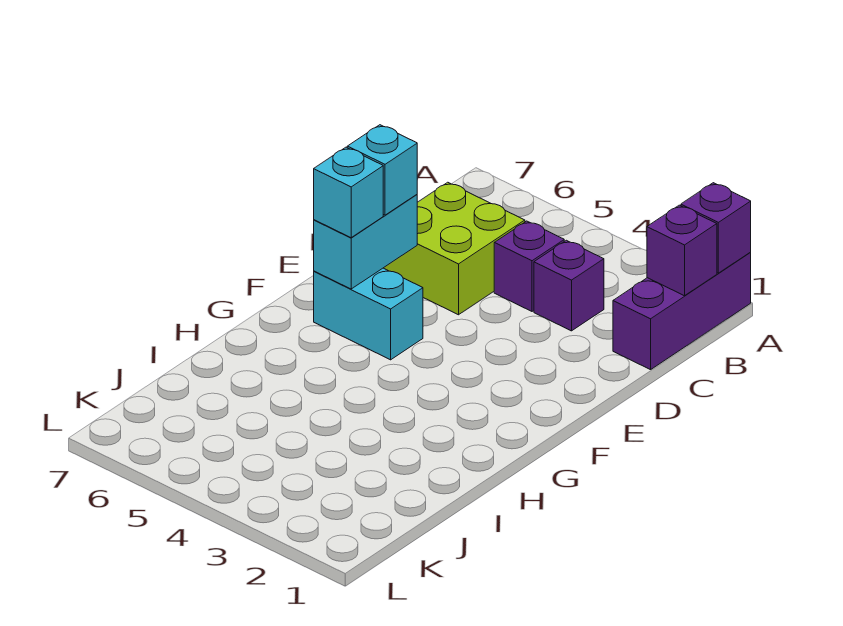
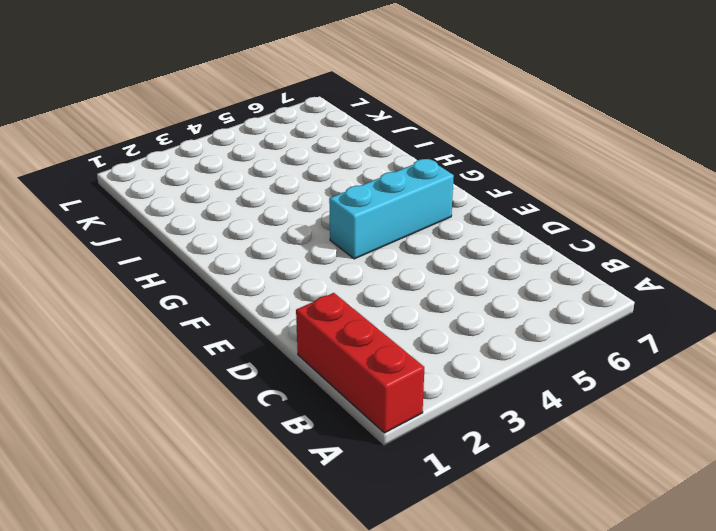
red brick A1:C1 level 1 -> purple brick A1:C1 level 1
cyan brick F4:F6 level 1 -> cyan brick F5:F6 level 1
none -> purple brick C3 level 1
none -> purple brick C4 level 1

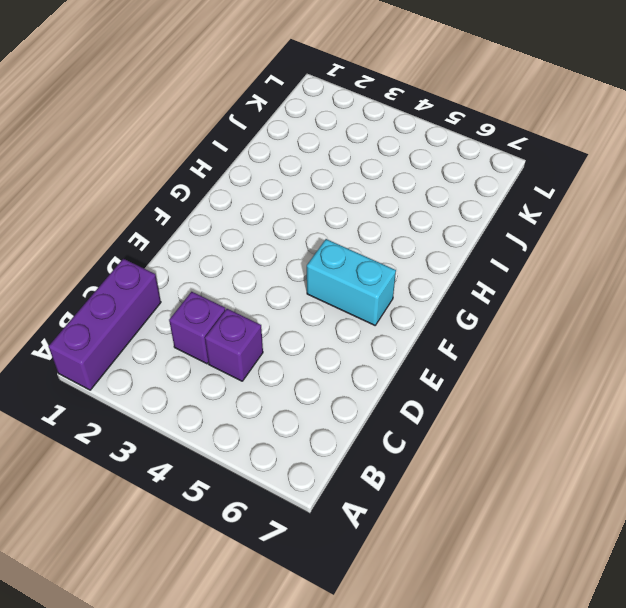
none -> lime brick C5:D6 level 1
none -> purple brick A1 level 2

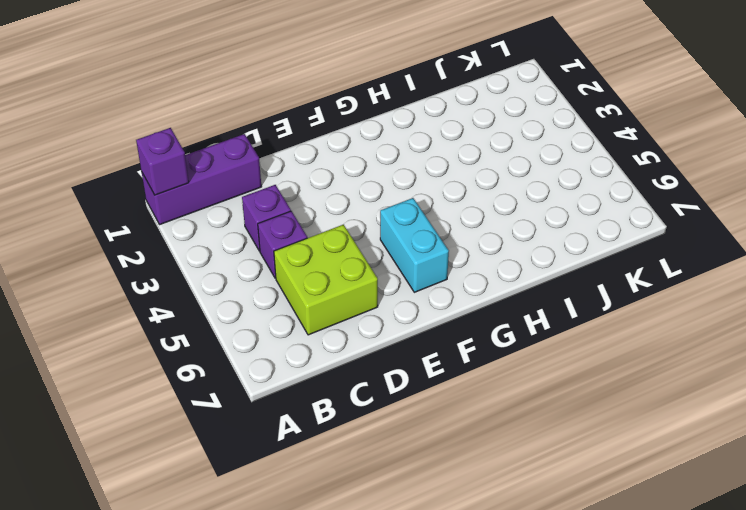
none -> purple brick B1 level 2
none -> cyan brick E6:F6 level 2

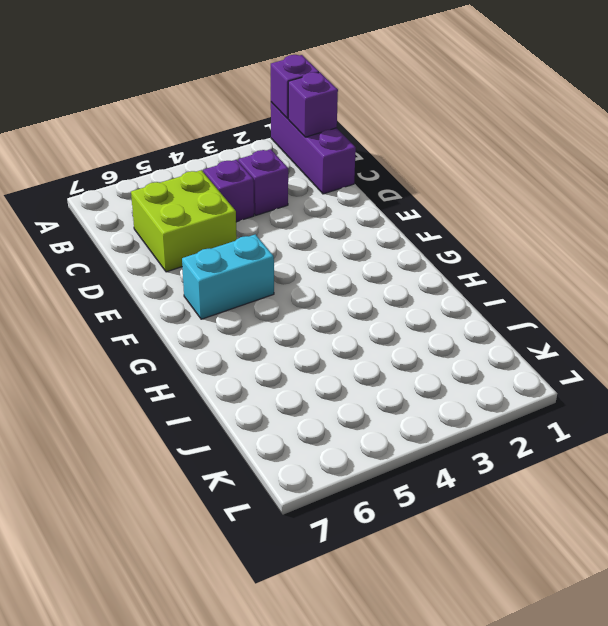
none -> cyan brick E6:F6 level 2
none -> cyan brick E6 level 3

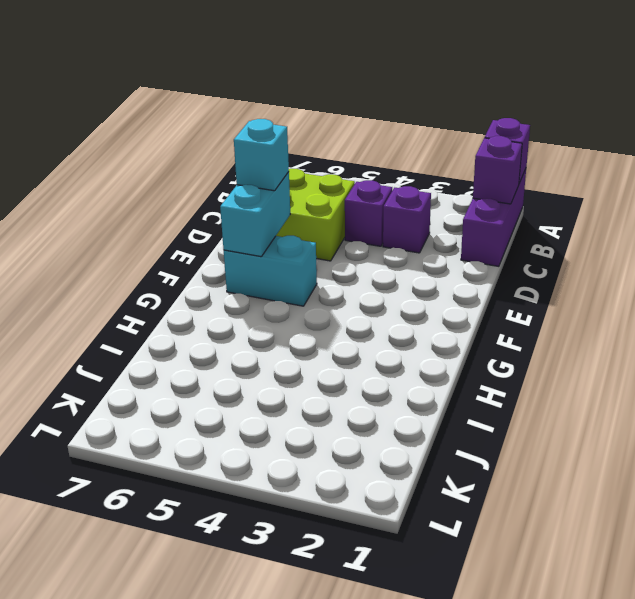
none -> cyan brick F6 level 3

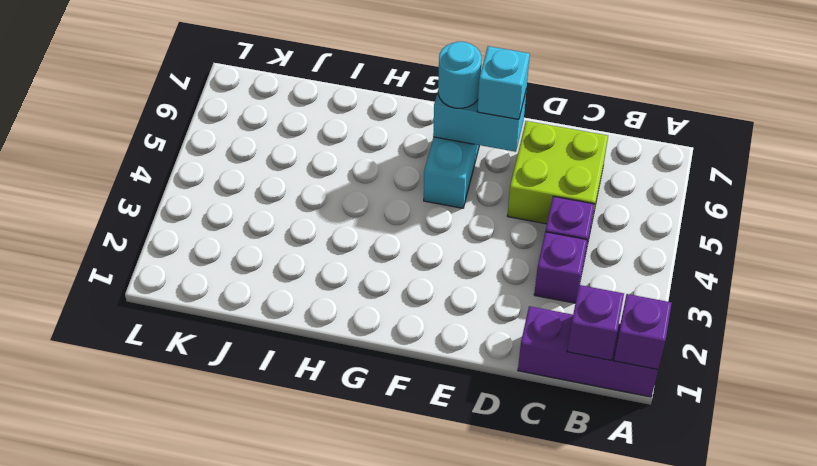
cyan round brick F6 level 3 -> cyan brick F6 level 3

